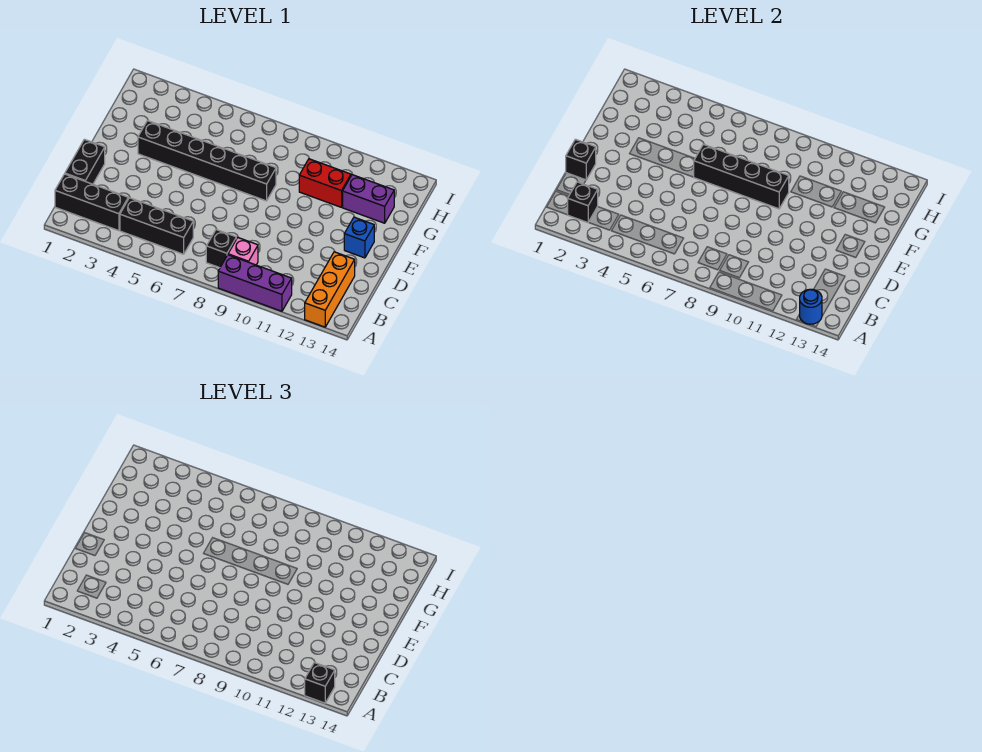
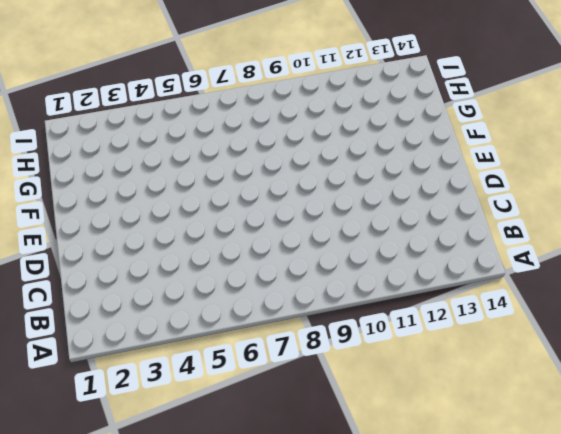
none -> purple brick A9:A11 level 1
none -> orange brick A13:C13 level 1
none -> black brick B1:B3 level 1

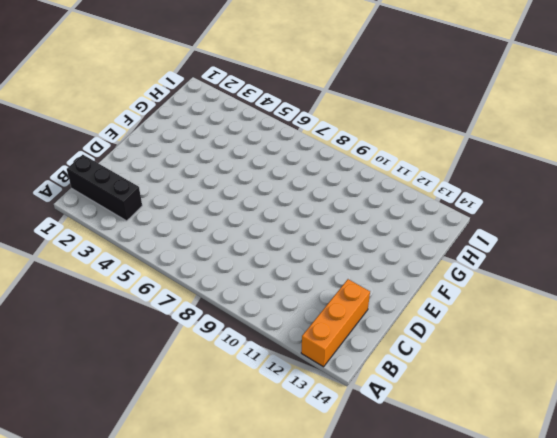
none -> purple brick A9:A11 level 1
none -> black brick B4:B6 level 1
none -> black brick B8 level 1

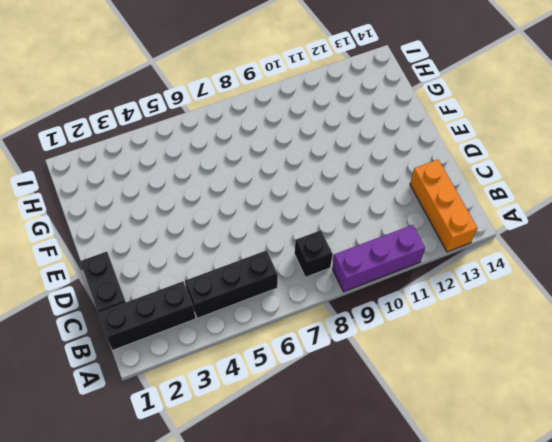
none -> pink brick B9 level 1
none -> blue brick E13 level 1
none -> black brick F3:F8 level 1

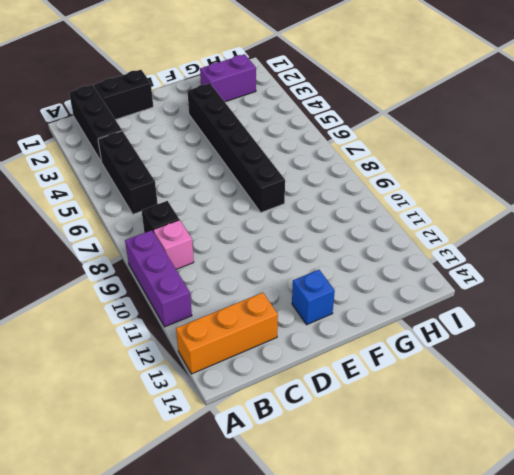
purple brick G2:H2 level 1 -> purple brick G12:G13 level 1
none -> red brick G10:G11 level 1
none -> blue round brick A13 level 2
none -> black brick B2 level 2

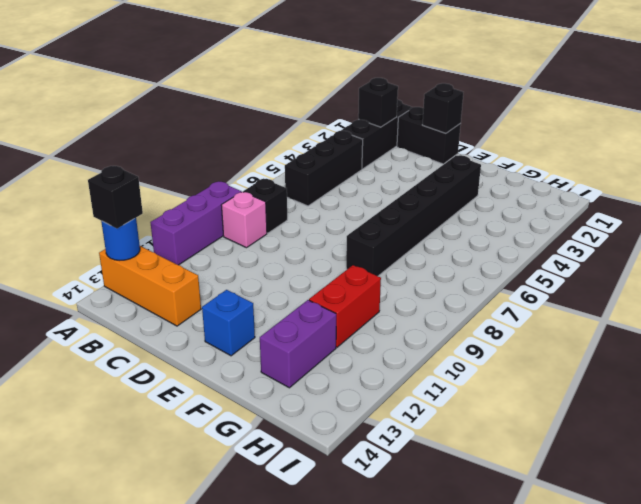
none -> black brick F6:F9 level 2

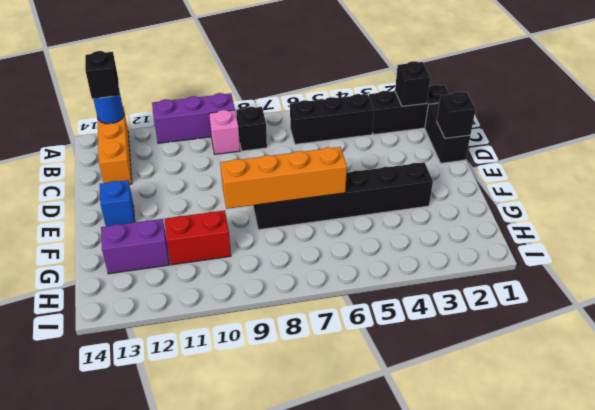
orange brick F6:F9 level 2 -> black brick F6:F9 level 2

